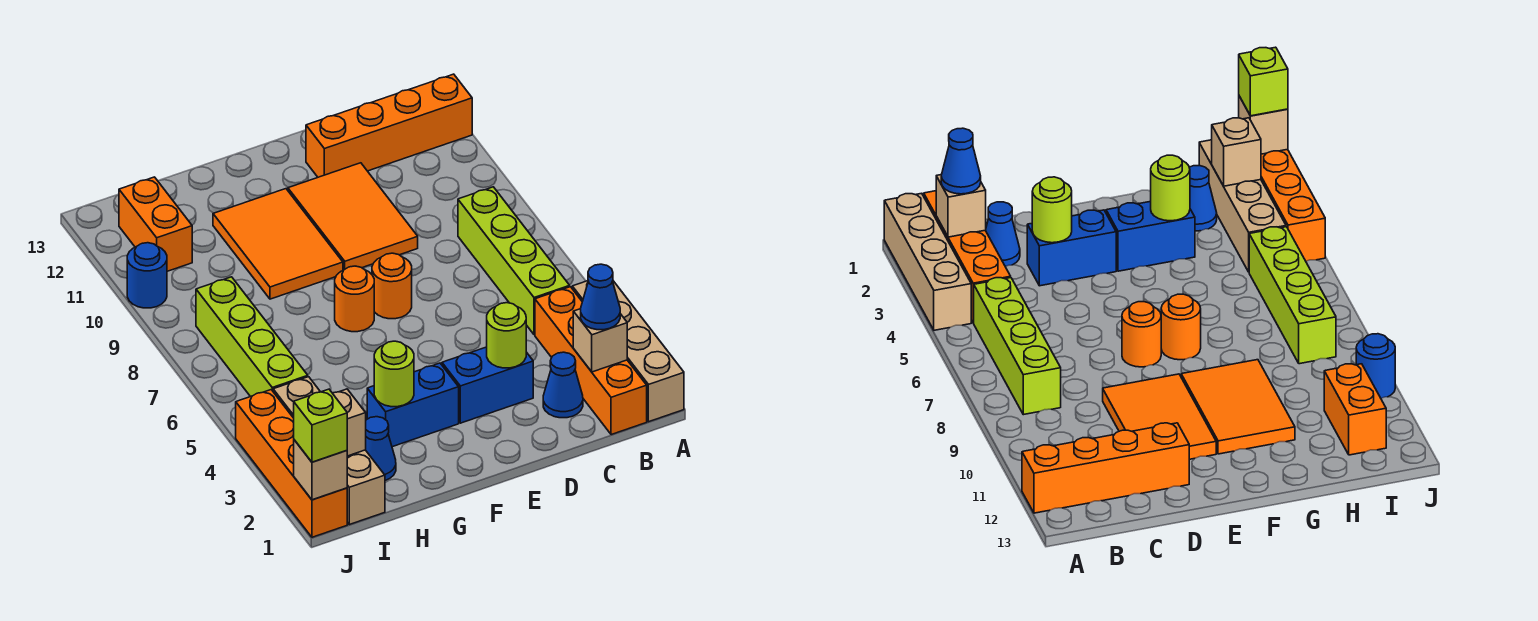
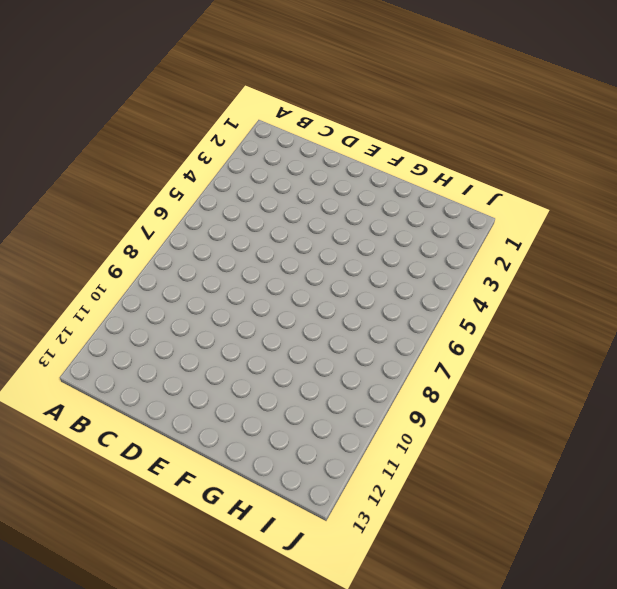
none -> tan brick A1:A4 level 1
none -> orange brick A12:D12 level 1
none -> orange brick B1:B4 level 1

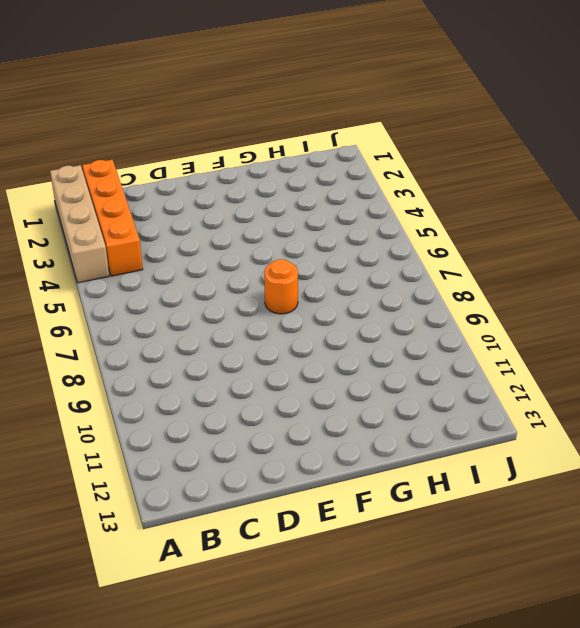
none -> orange brick A12:D12 level 1
none -> lime brick B5:B8 level 1
none -> blue cone C2 level 1

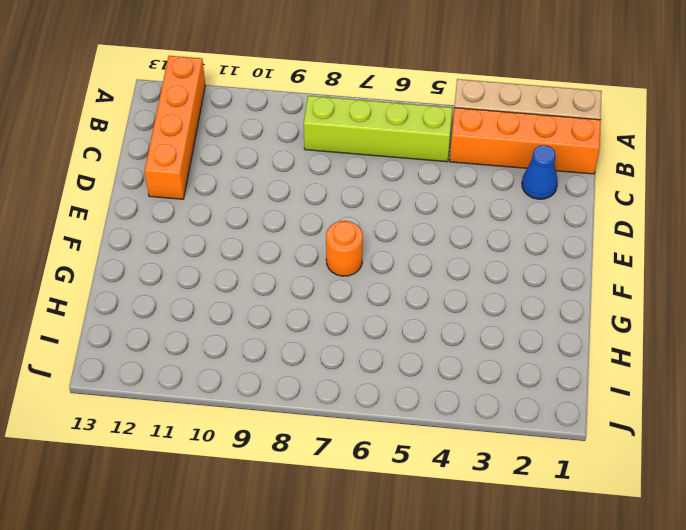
none -> blue brick D3:E3 level 1
none -> orange tile D9:E11 level 1
none -> orange round brick E7 level 1

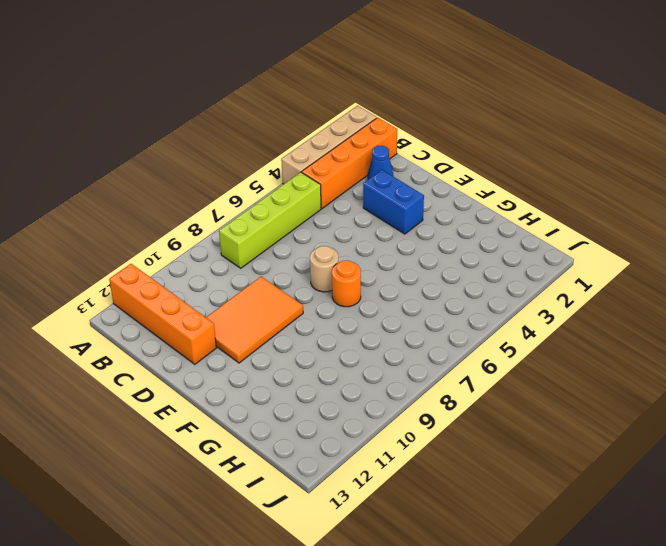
tan round brick E7 level 1 -> orange round brick E7 level 1
none -> blue brick F3:G3 level 1
none -> orange tile F9:G11 level 1
none -> blue cone H2 level 1

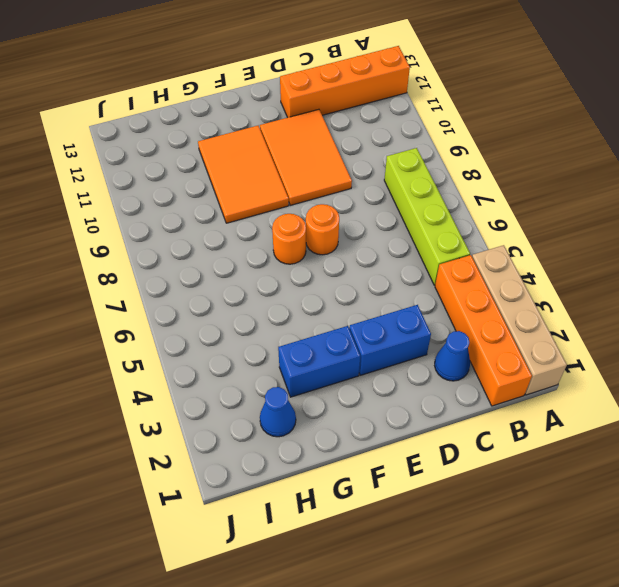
none -> tan brick I1:I4 level 1
none -> lime brick I5:I8 level 1
none -> orange brick I11:I12 level 1

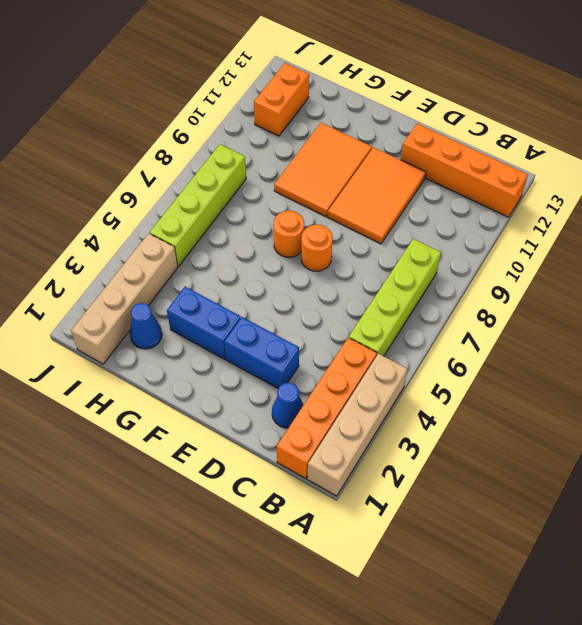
none -> orange brick J1:J4 level 1
none -> blue round brick J10 level 1
none -> tan brick B2 level 2

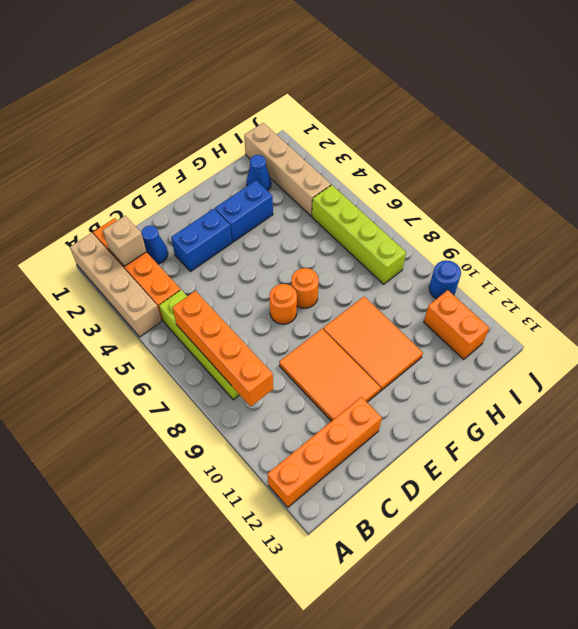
orange brick B6:B9 level 2 -> orange brick J1:J4 level 1
none -> lime round brick D3 level 2
none -> lime round brick G3 level 2
none -> tan brick I2 level 2

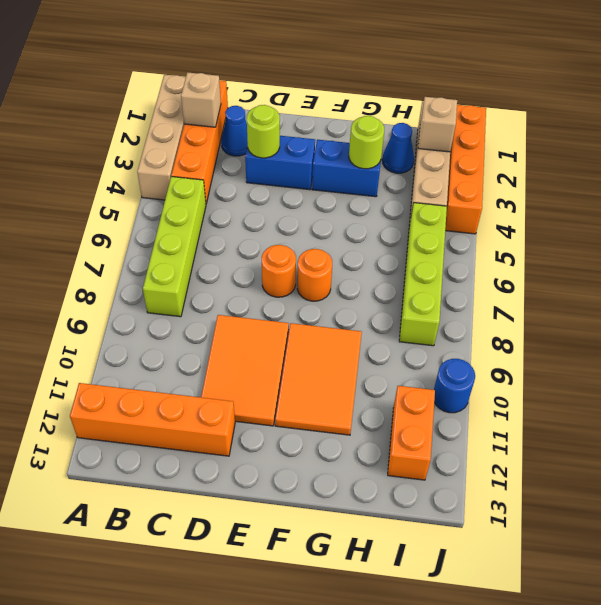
none -> tan brick J1 level 2
none -> blue cone B2 level 3
none -> lime brick J1 level 3

